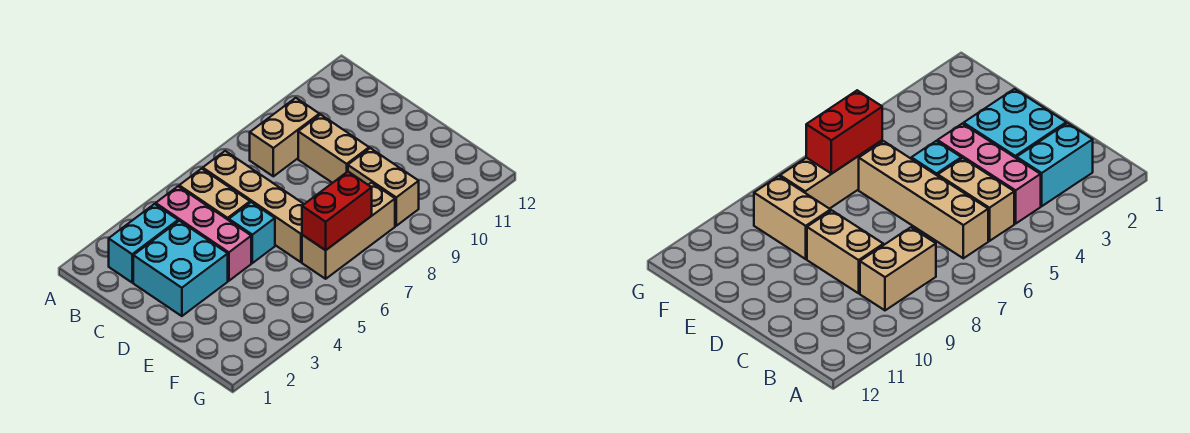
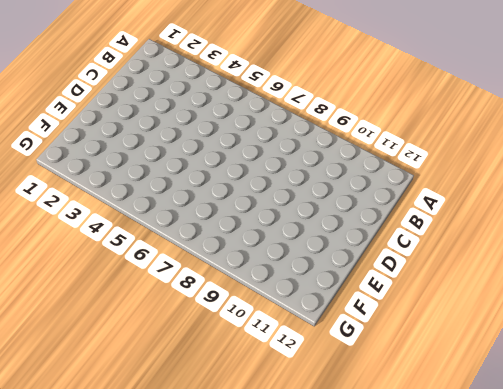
none -> cyan brick B2:B3 level 1
none -> pink brick B4:D4 level 1

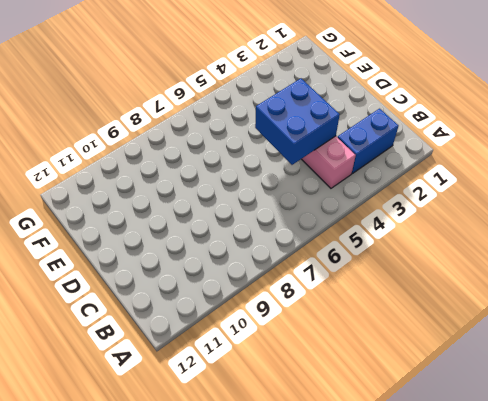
blue brick B2:B3 level 1 -> cyan brick B2:B3 level 1
blue brick C4:D5 level 2 -> none
none -> tan brick B5:C5 level 1
none -> tan brick B6:E6 level 1

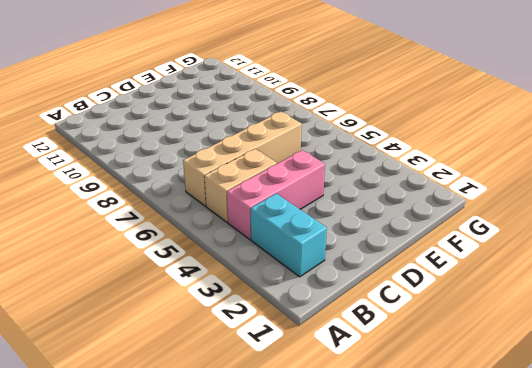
none -> tan brick B8:B9 level 1
none -> cyan brick C2:D3 level 1

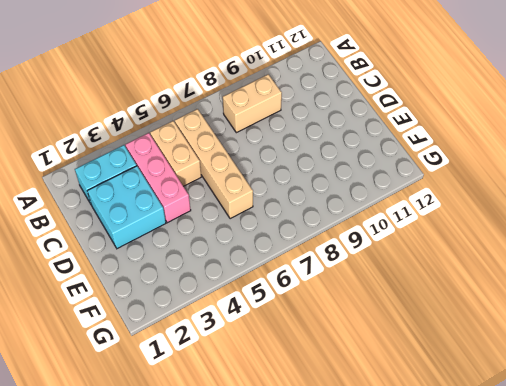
none -> tan brick C9:D9 level 1
none -> cyan brick D5 level 1

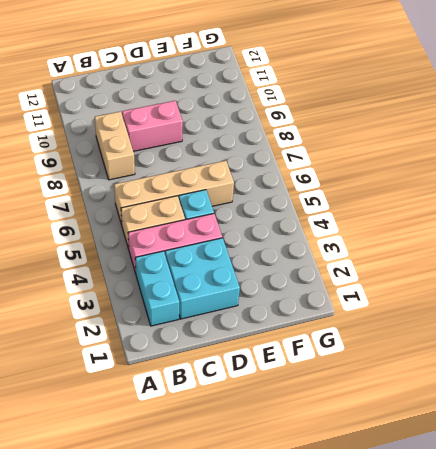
pink brick C9:D9 level 1 -> tan brick C9:D9 level 1
none -> tan brick E9:F9 level 1
none -> tan brick F6:F8 level 1

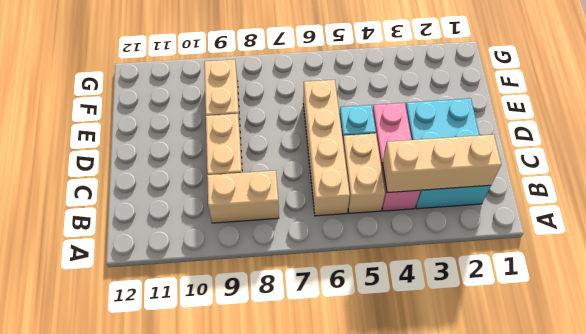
tan brick B2:B4 level 2 -> tan brick F6:F8 level 1
none -> red brick F6:F7 level 2

